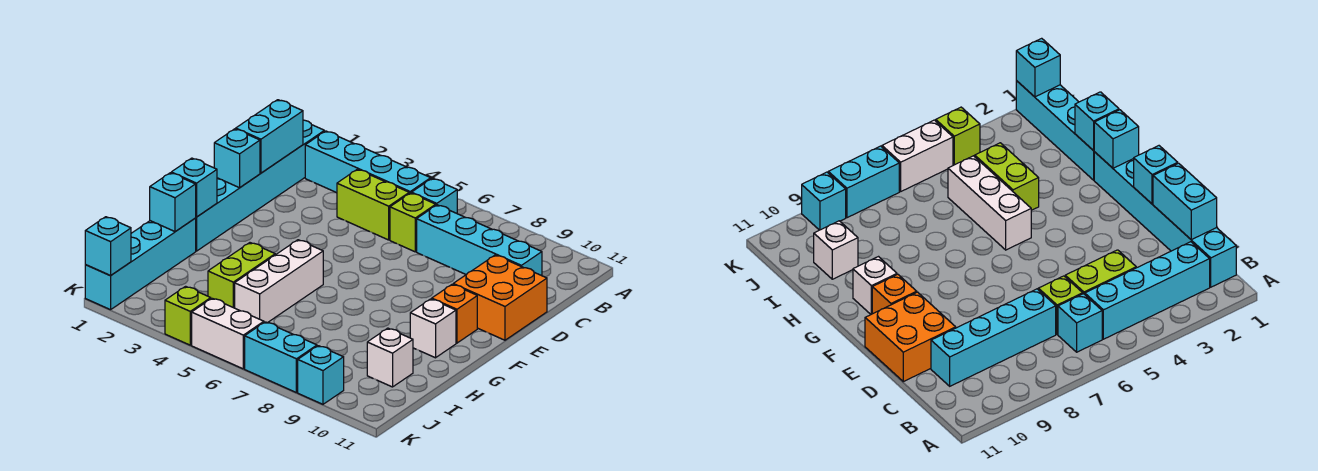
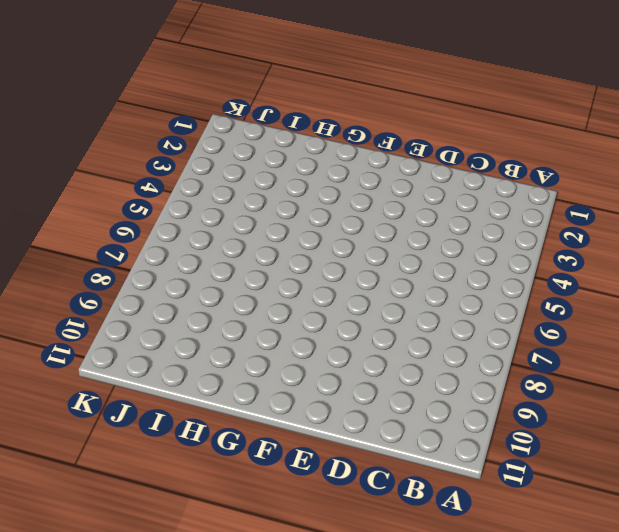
none -> cyan brick B1:G1 level 1
none -> cyan brick B2:B5 level 1
none -> cyan brick B6 level 1

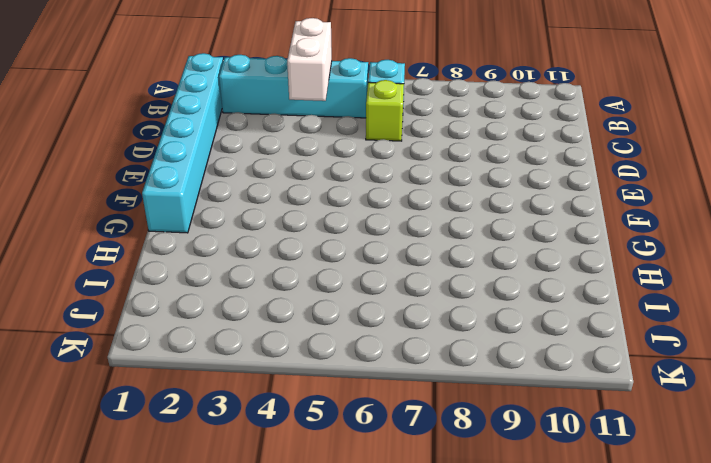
white brick B4:C4 level 2 -> white brick K5:K6 level 1
none -> lime brick C4:C5 level 1
none -> cyan brick C7:C10 level 1
none -> orange brick D10:E11 level 1

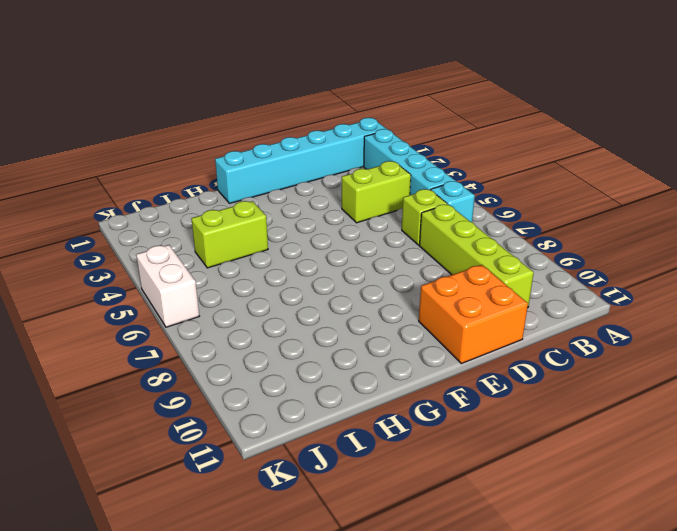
lime brick C4:D4 level 1 -> lime brick C4:C5 level 1
lime brick C7:C10 level 1 -> cyan brick C7:C10 level 1
none -> orange brick F10 level 1
none -> white brick G5:I5 level 1
none -> white brick G10 level 1

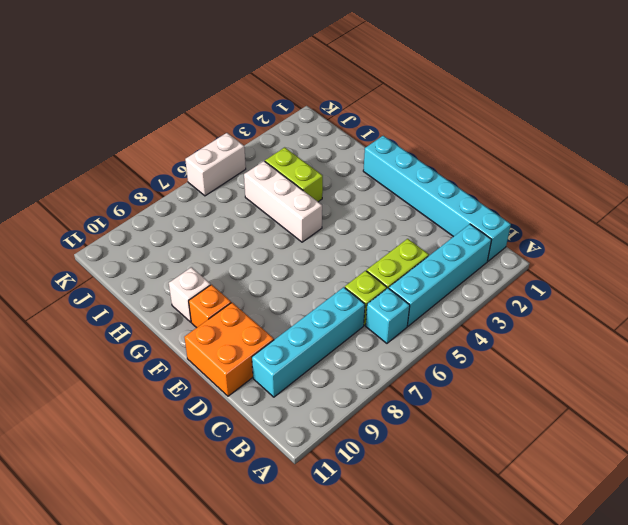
none -> cyan brick H1:K1 level 1
none -> white brick I10 level 1
none -> lime brick K4 level 1

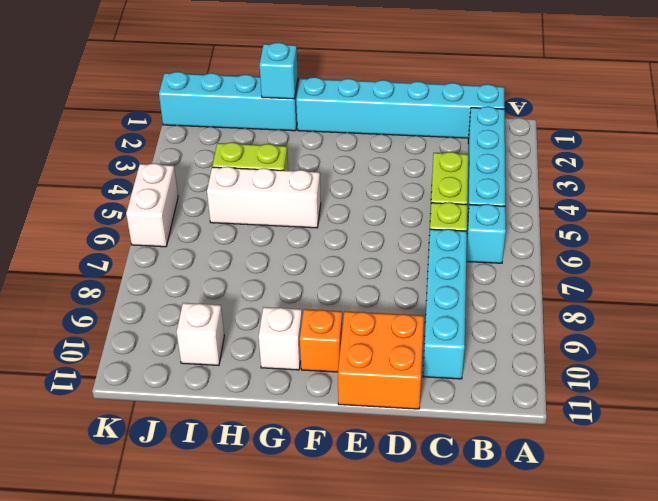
none -> lime brick K4 level 1
none -> cyan brick K7:K8 level 1
none -> cyan brick K9 level 1

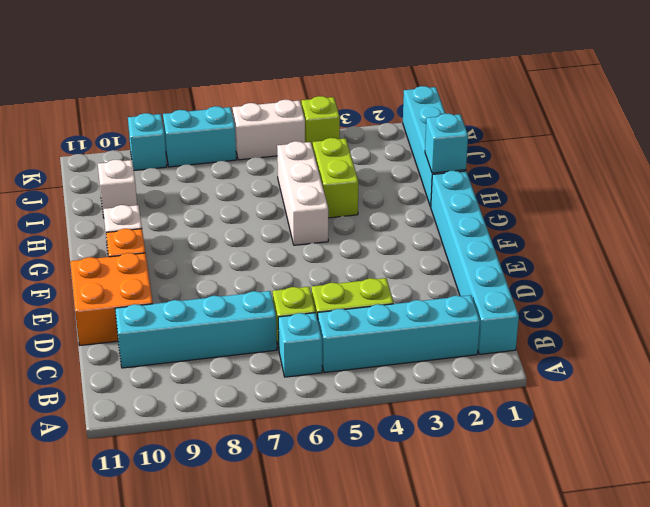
none -> cyan brick C1:D1 level 2
none -> cyan brick E1 level 2
none -> cyan brick G1 level 2

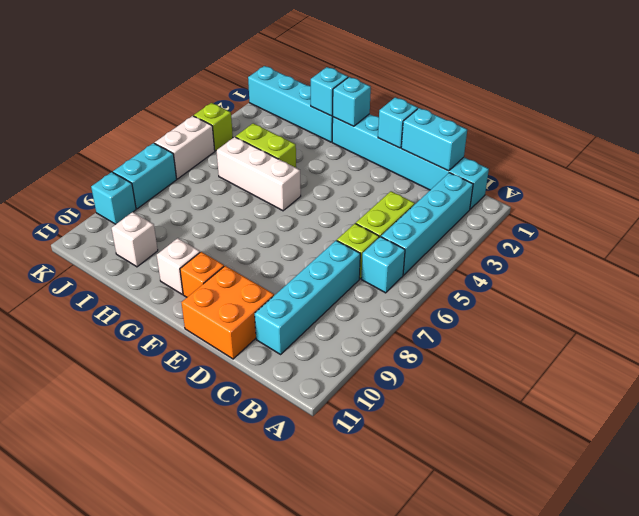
none -> cyan brick K1 level 2

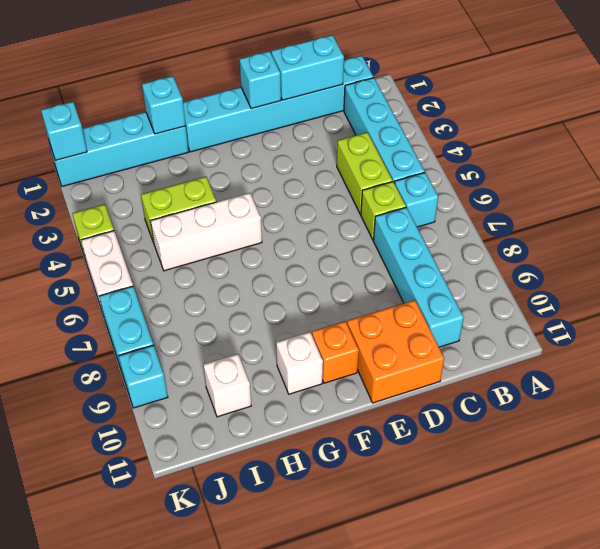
none -> cyan brick G1 level 2

